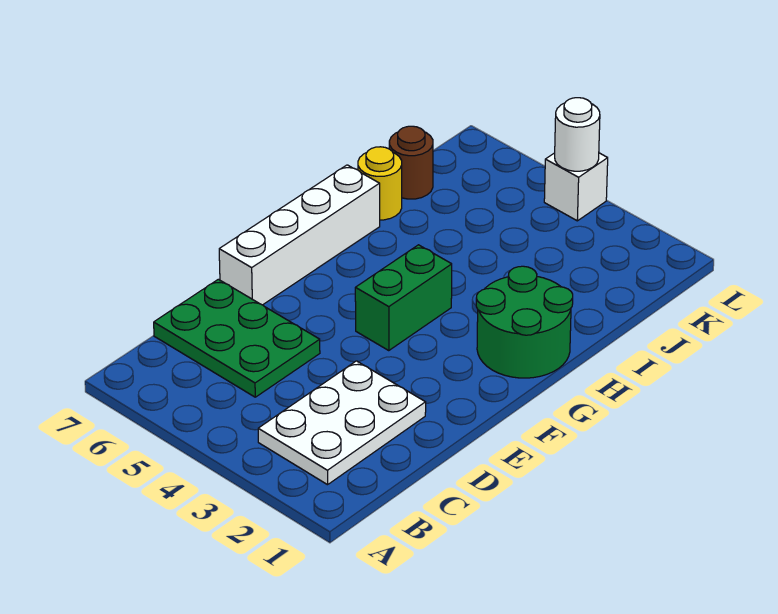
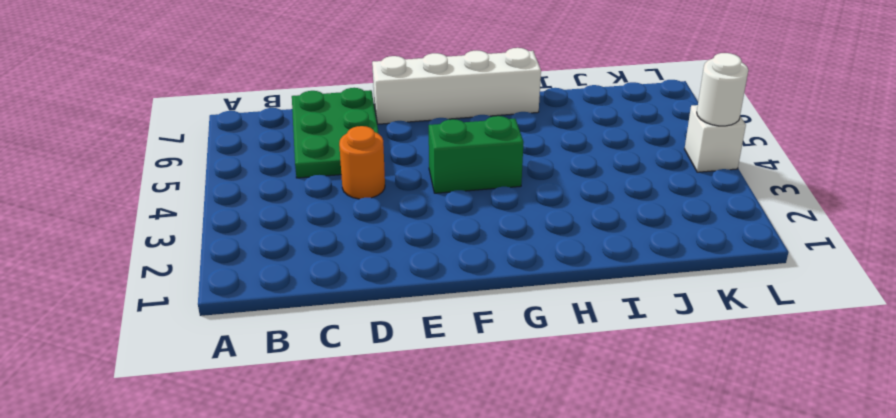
orange round brick D4 level 1 -> none
none -> white plate B2:D3 level 1
none -> green round brick G1:H2 level 1

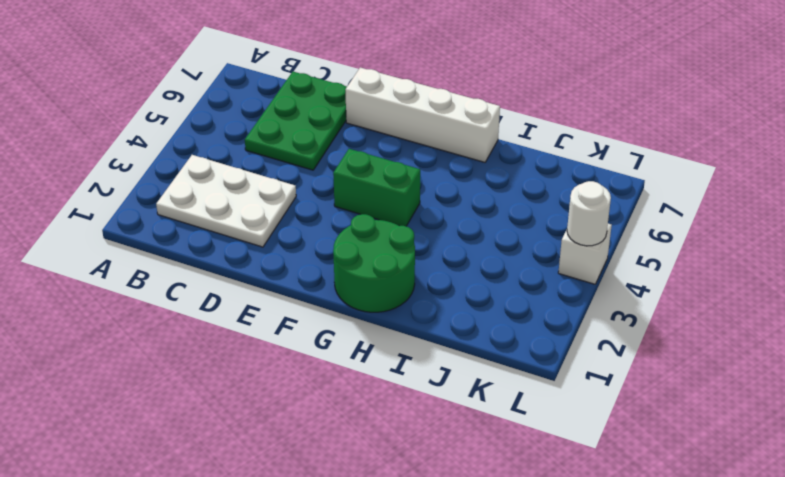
none -> yellow round brick I7 level 1
none -> brown round brick J7 level 1

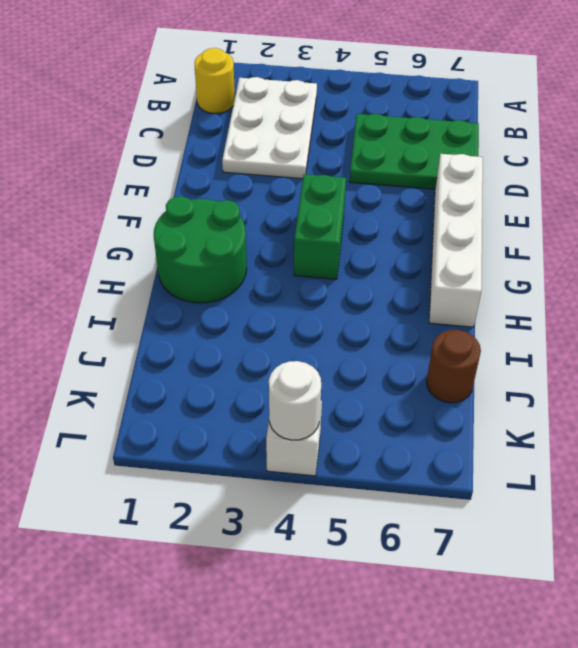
yellow round brick B1 level 1 -> yellow round brick I7 level 1

